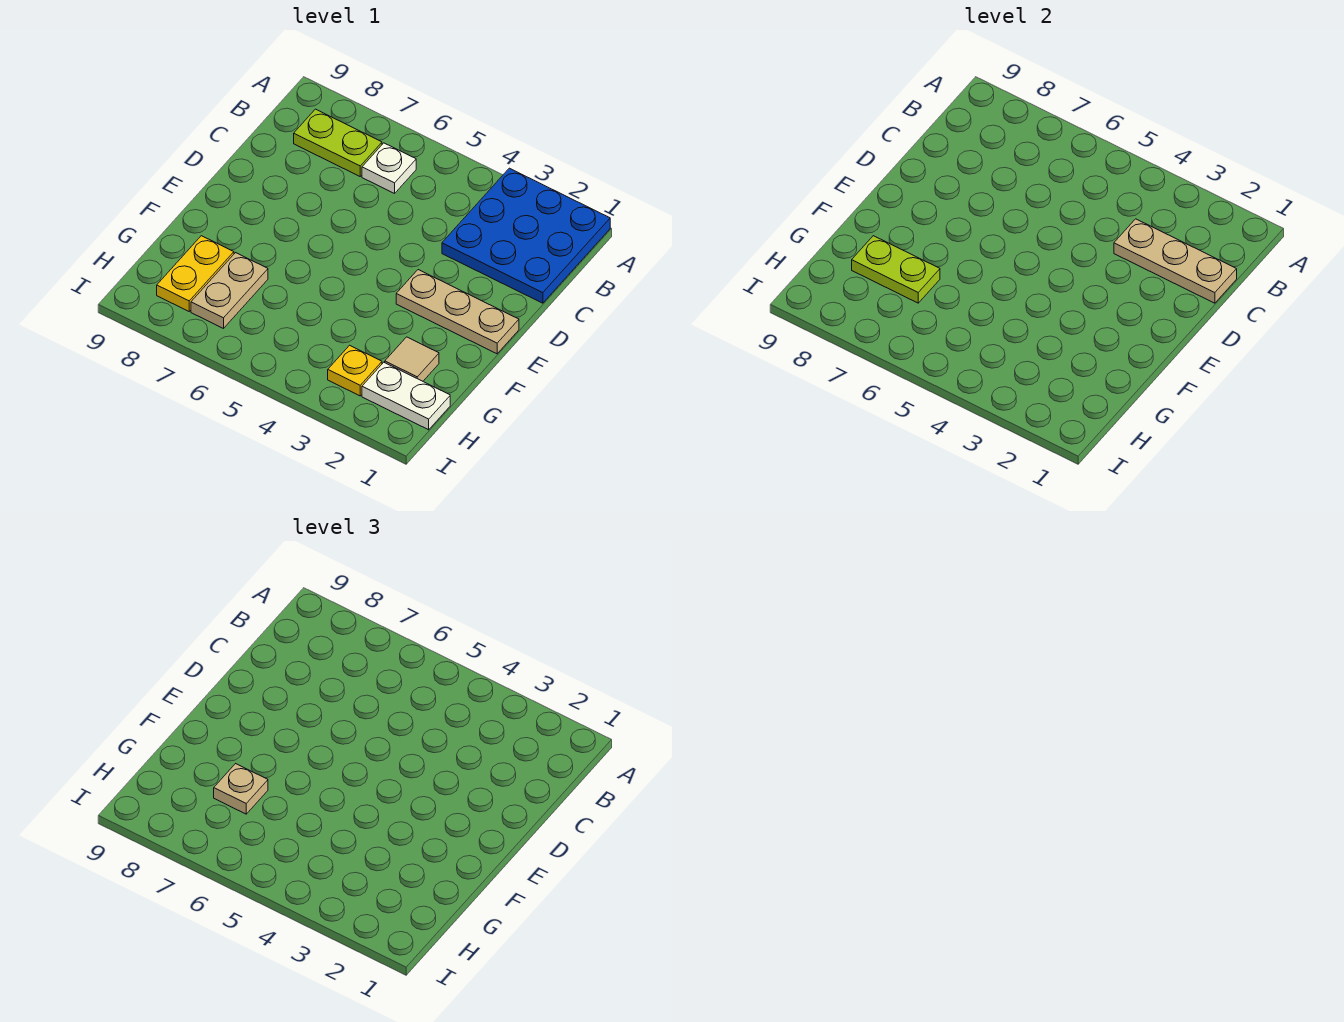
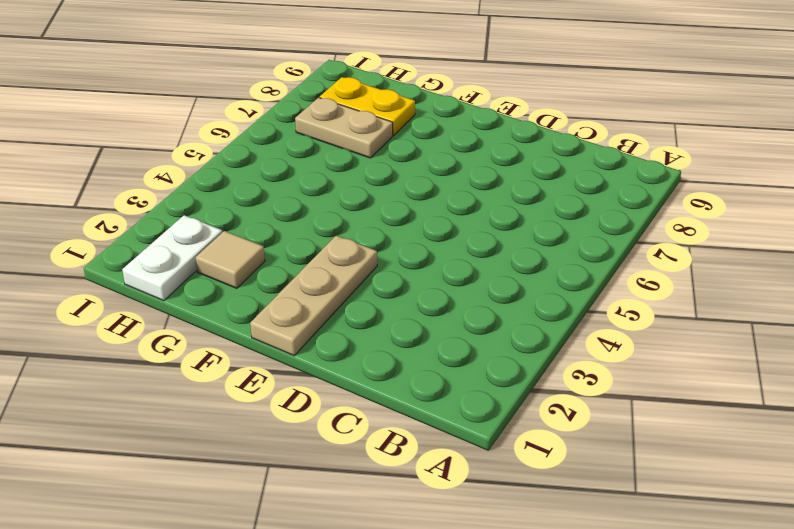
none -> blue plate A1:C3 level 1
none -> white plate B6 level 1
none -> lime plate B7:B8 level 1

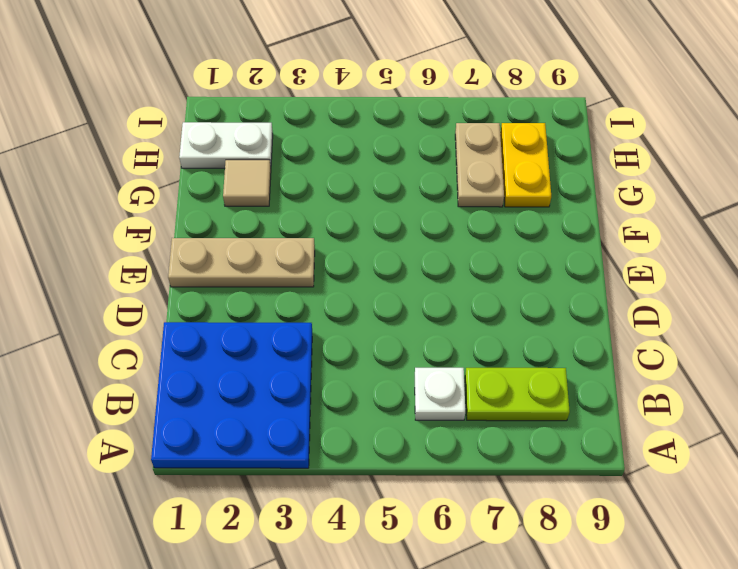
none -> yellow plate H3 level 1
none -> tan plate C1:C3 level 2
none -> lime plate G7:G8 level 2

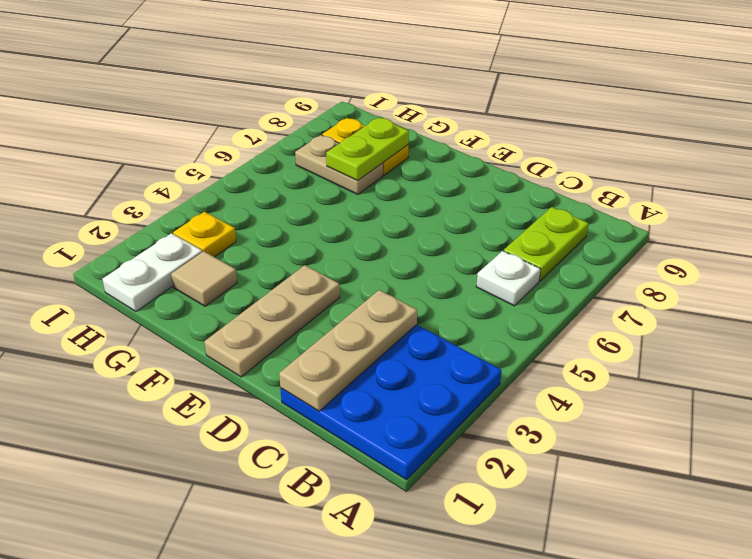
none -> tan plate G7 level 3

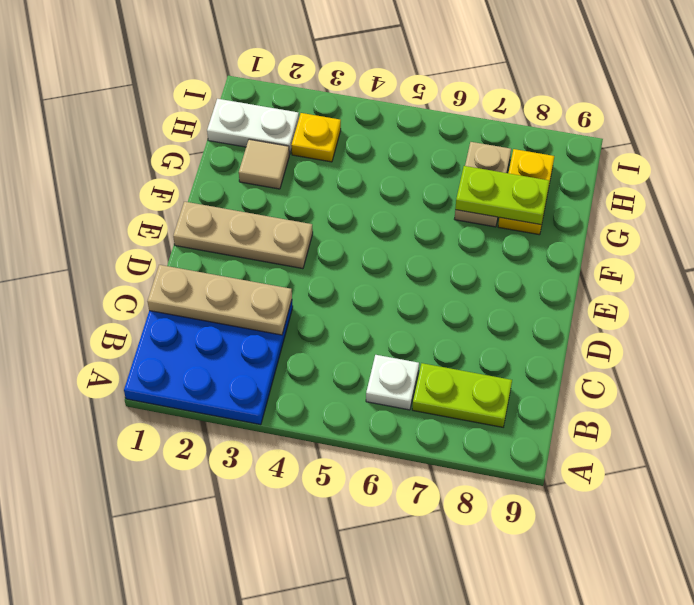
none -> tan plate G7 level 3

